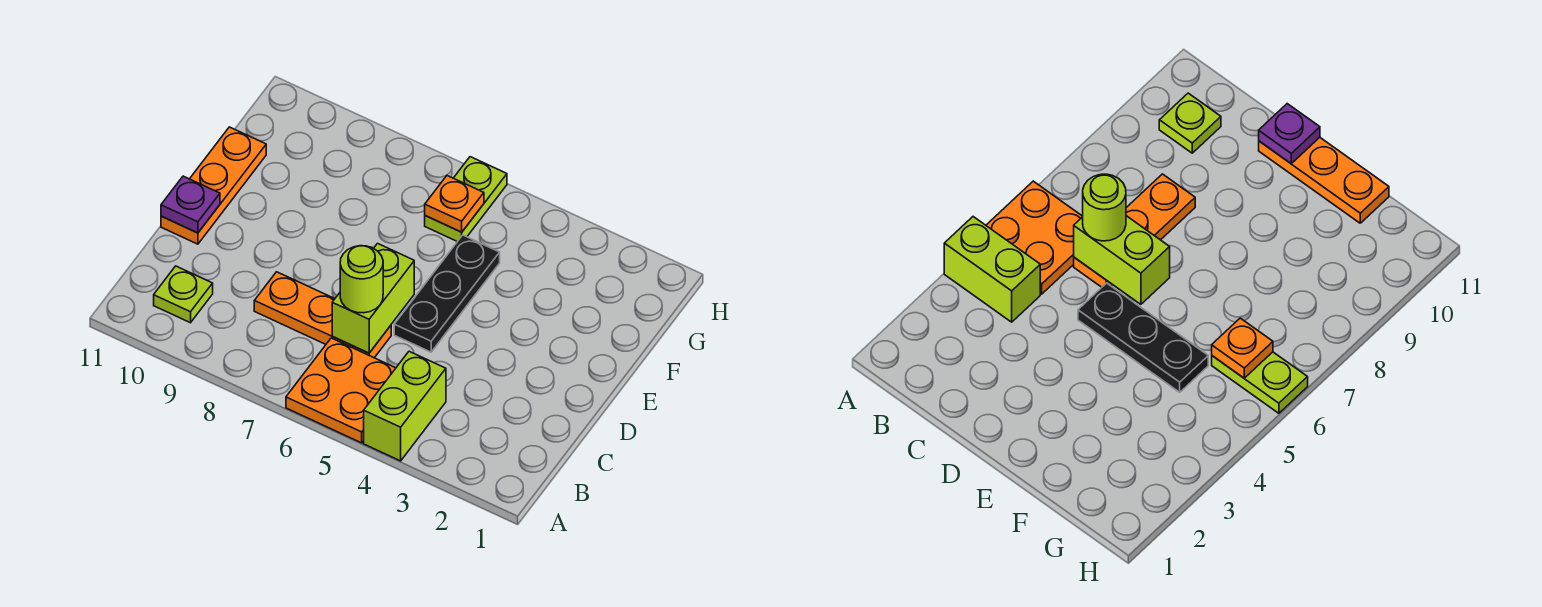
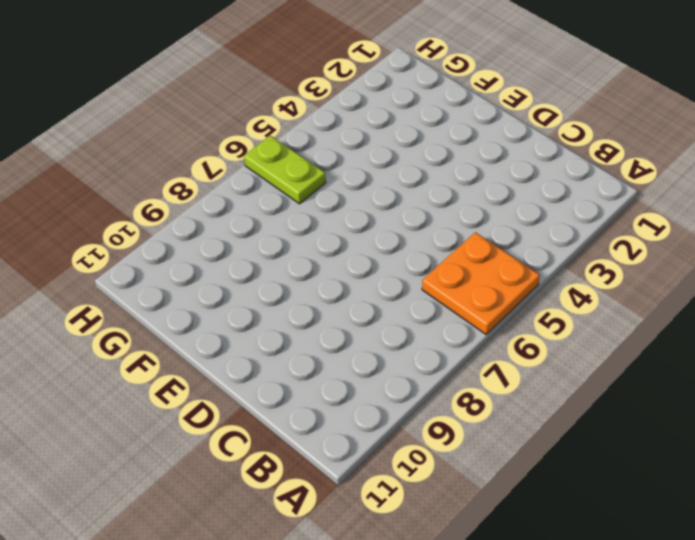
none -> lime brick A4:B4 level 1
none -> lime plate B10 level 1

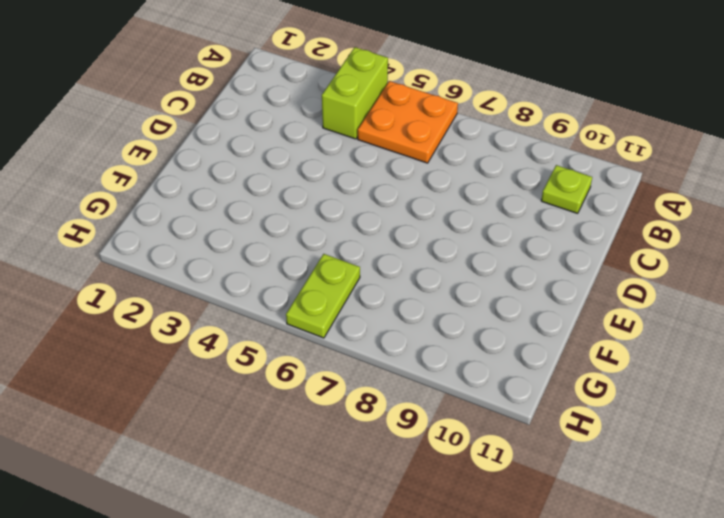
none -> orange plate C6:C8 level 1
none -> black plate D5:F5 level 1

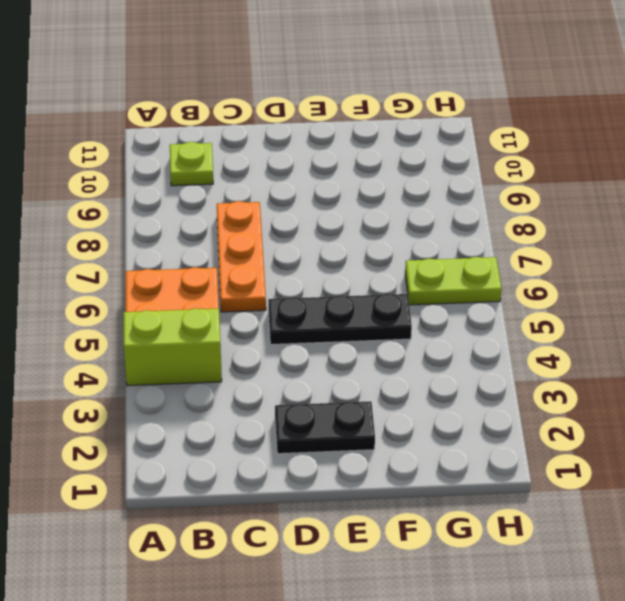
black plate D2:E2 level 1 -> none
none -> orange plate D11:F11 level 1
none -> lime brick C6:D6 level 2

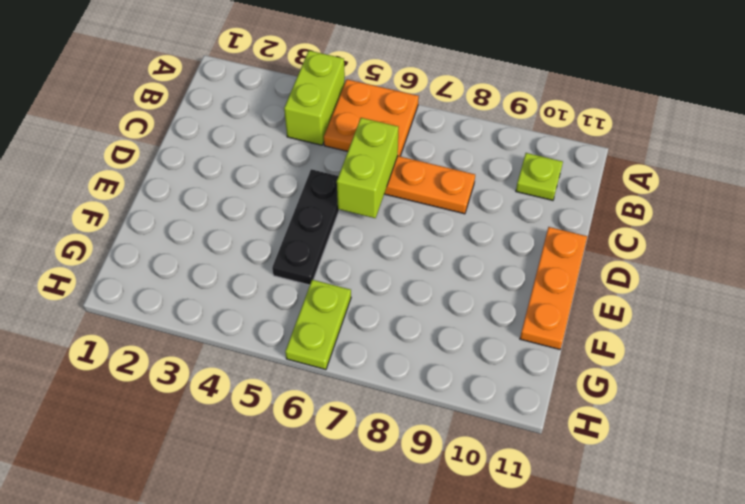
none -> purple plate D11 level 2
none -> orange plate G6 level 2

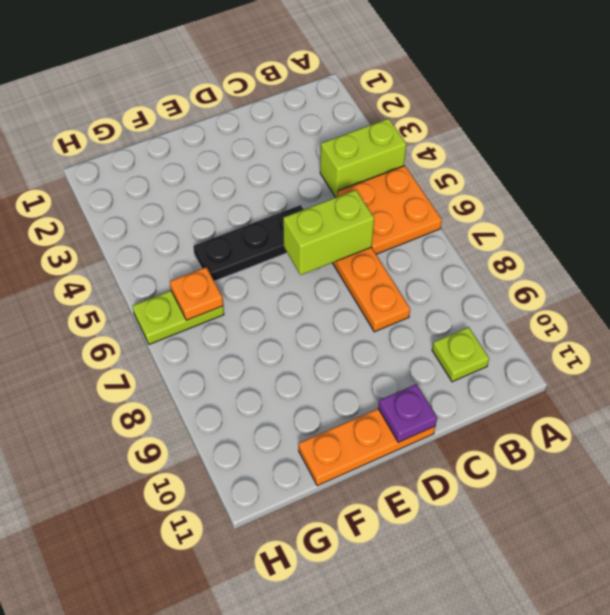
none -> lime round brick C6 level 3

